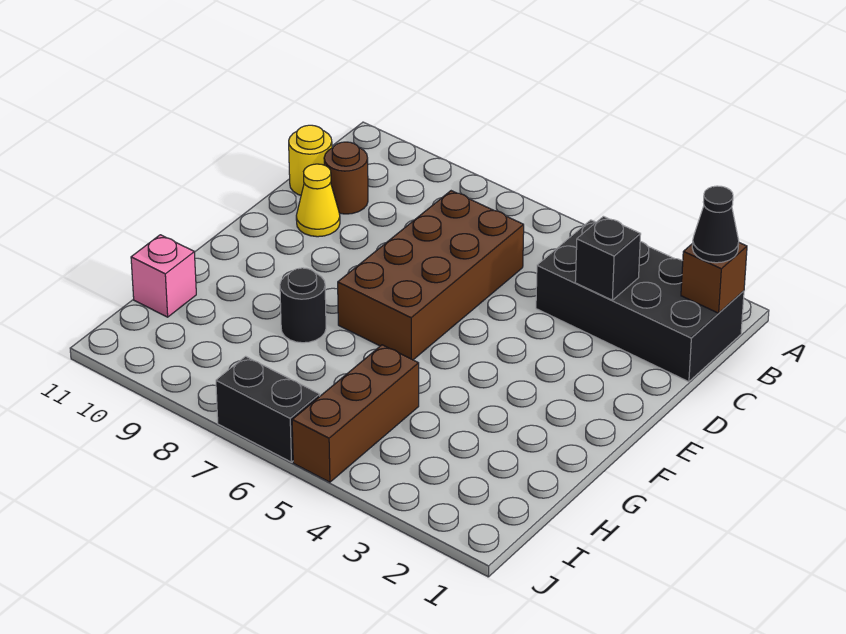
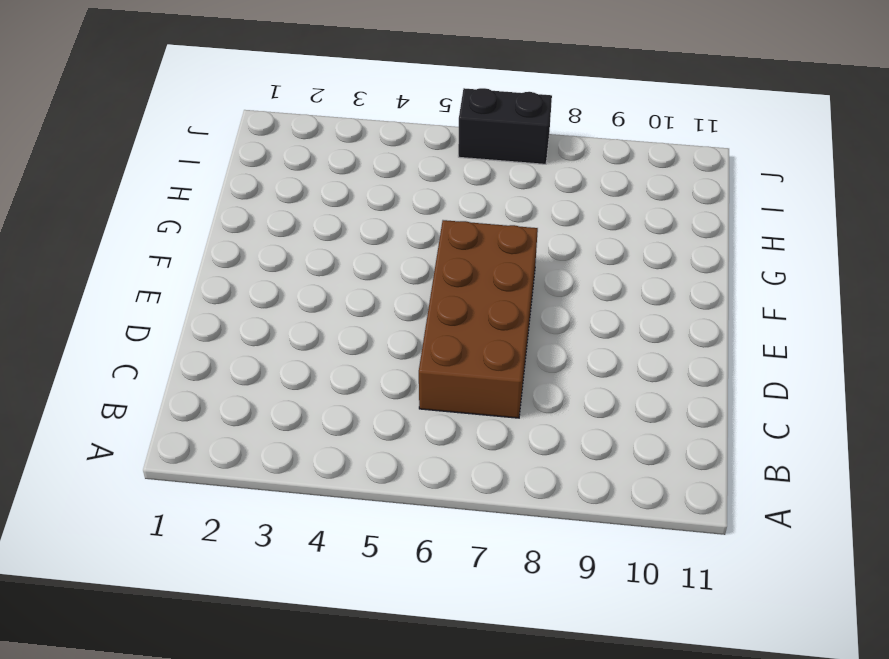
none -> black brick B1:C4 level 1
none -> brown round brick C10 level 1
none -> yellow round brick C11 level 1

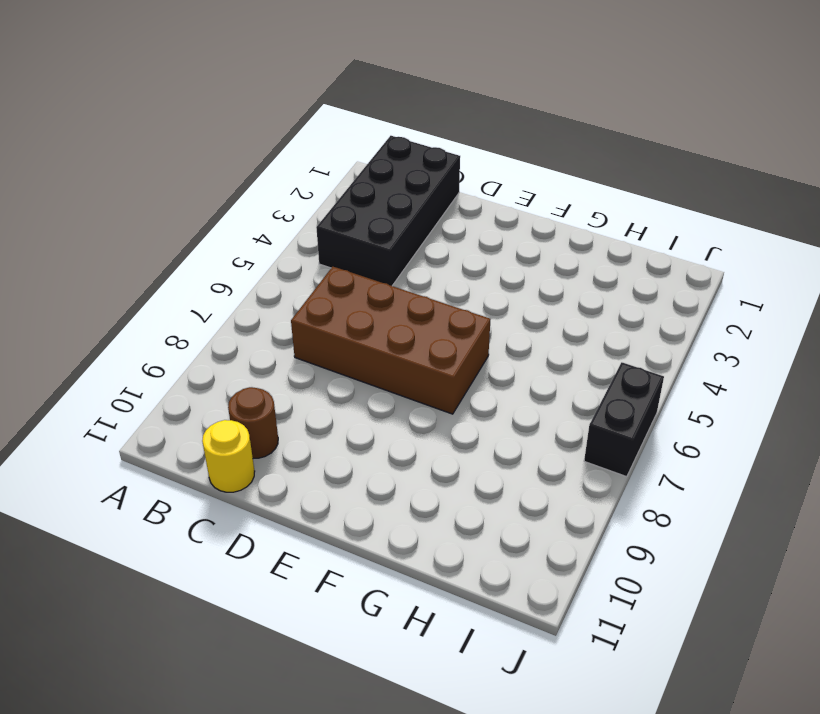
none -> yellow cone D10 level 1
none -> black round brick G8 level 1
none -> brown brick H5:J5 level 1

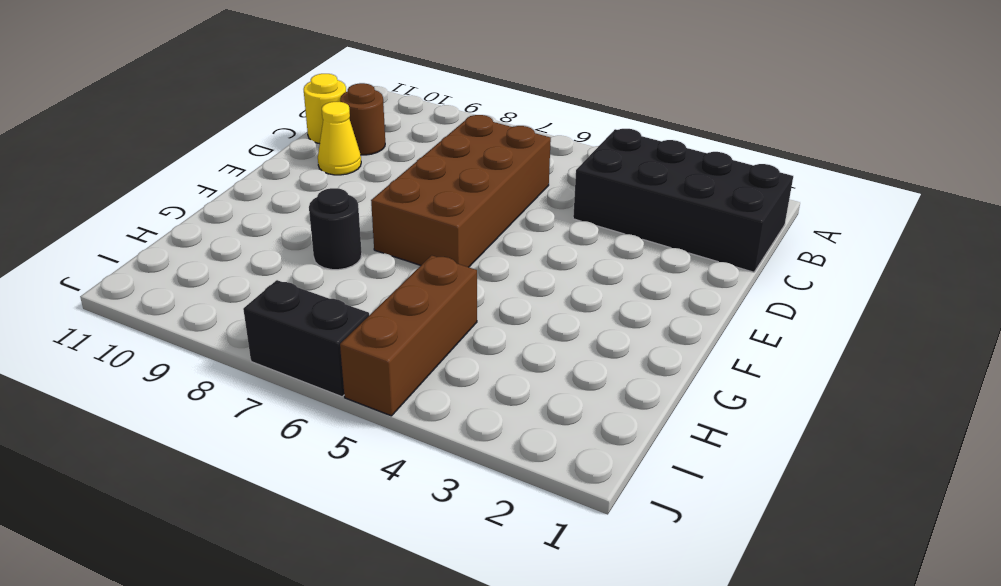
none -> pink brick H11 level 1
none -> brown brick B1 level 2
none -> black brick C3 level 2

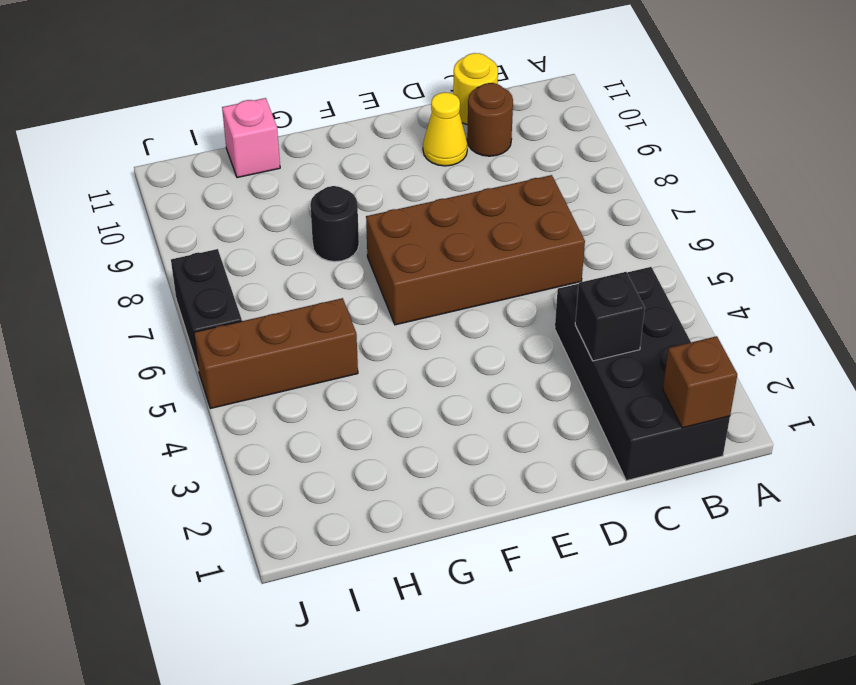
none -> black cone B1 level 3

